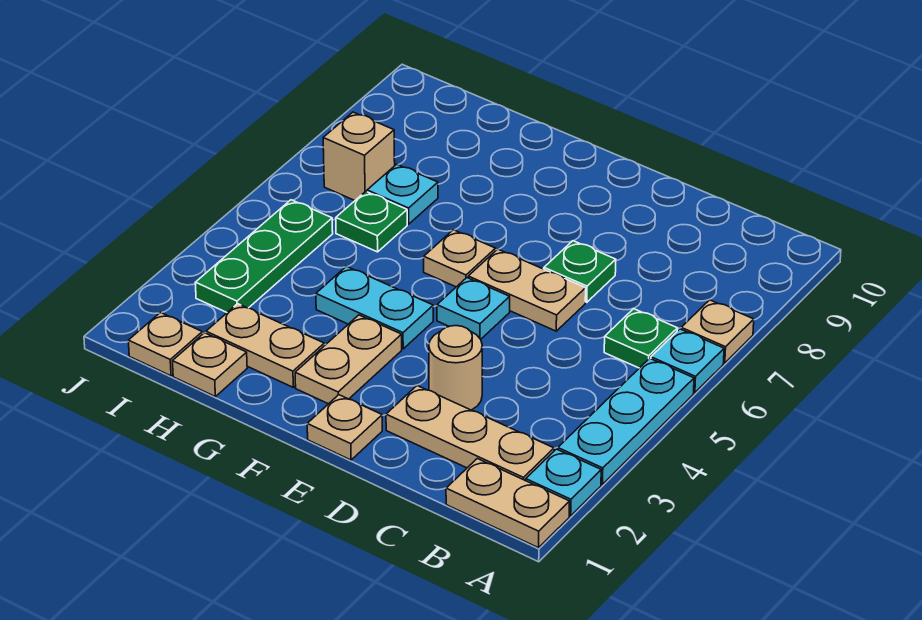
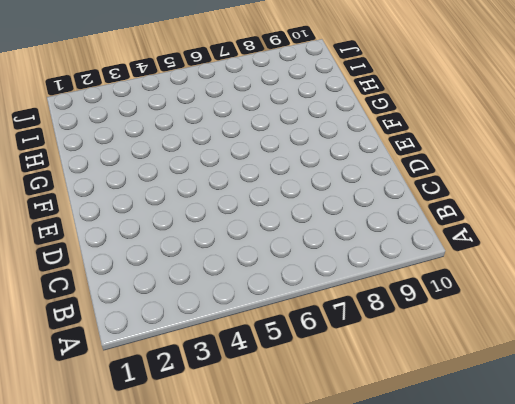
none -> tan plate A1:B1 level 1
none -> cyan plate A2 level 1
none -> cyan plate A3:A5 level 1

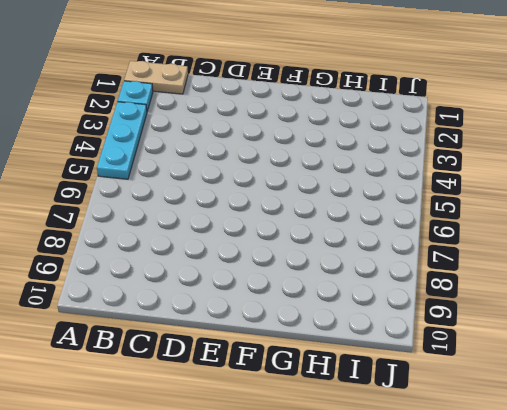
none -> cyan plate A6 level 1
none -> tan plate A7 level 1
none -> tan plate B2:D2 level 1

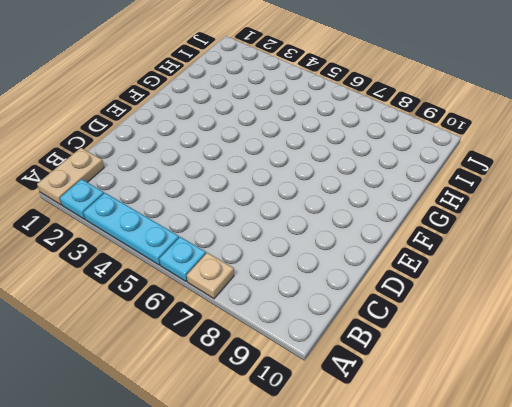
none -> tan plate B2:D2 level 1
none -> green plate B6 level 1
none -> tan round brick D3 level 1

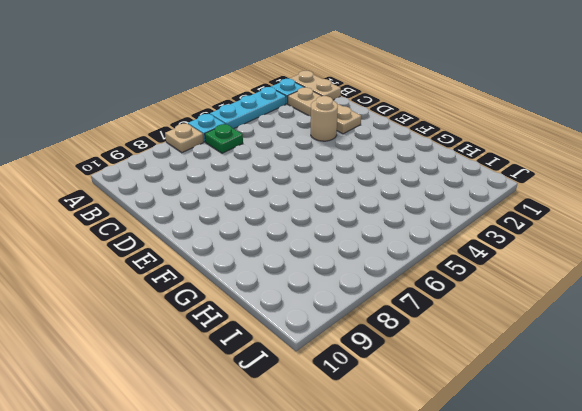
none -> tan plate D6:E6 level 1
none -> green plate D7 level 1
none -> tan plate E1 level 1

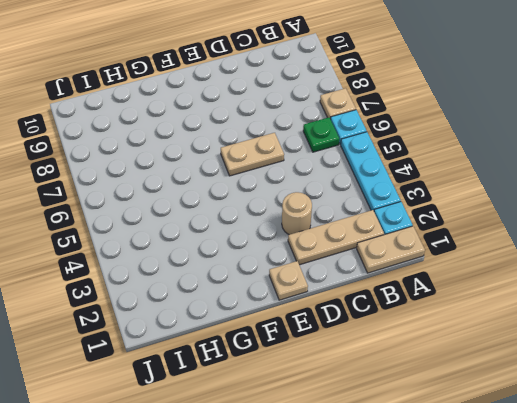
none -> green plate D7 level 1
none -> cyan plate E5 level 1
none -> tan plate F2:F3 level 1

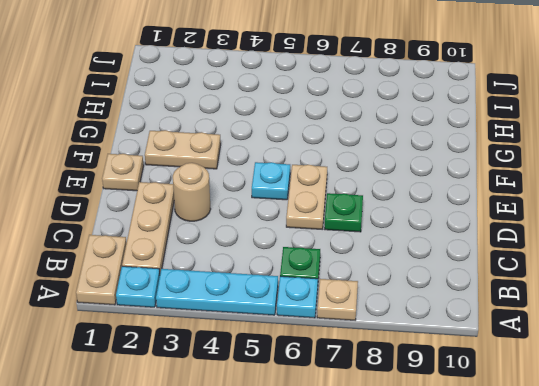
none -> cyan plate F4:G4 level 1
none -> tan plate F6 level 1
none -> tan plate G2:H2 level 1

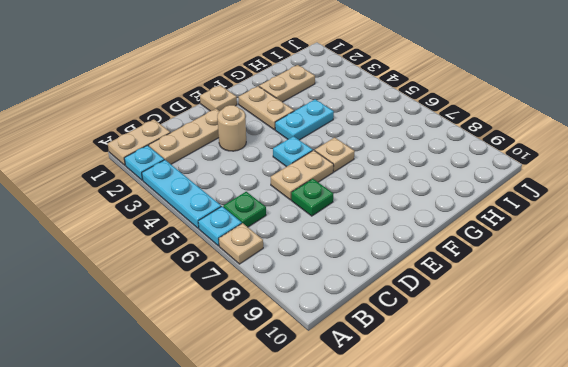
none -> tan plate H1 level 1
none -> green plate H6 level 1
none -> cyan plate H7 level 1

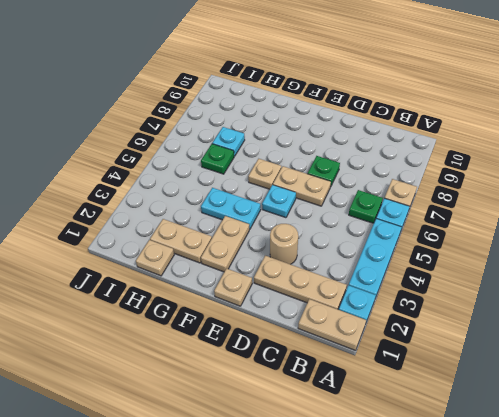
none -> tan plate I1 level 1
none -> green plate I3:I5 level 1
none -> tan brick I7 level 1

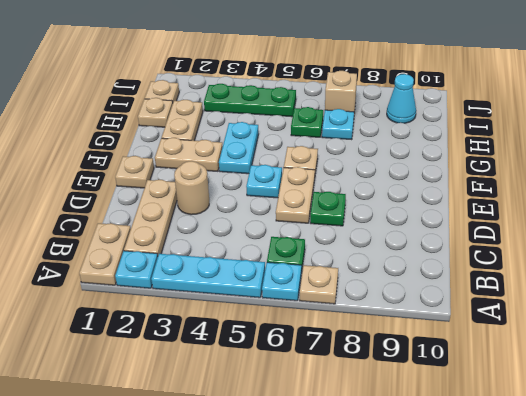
cyan cone I9 level 1 -> none

